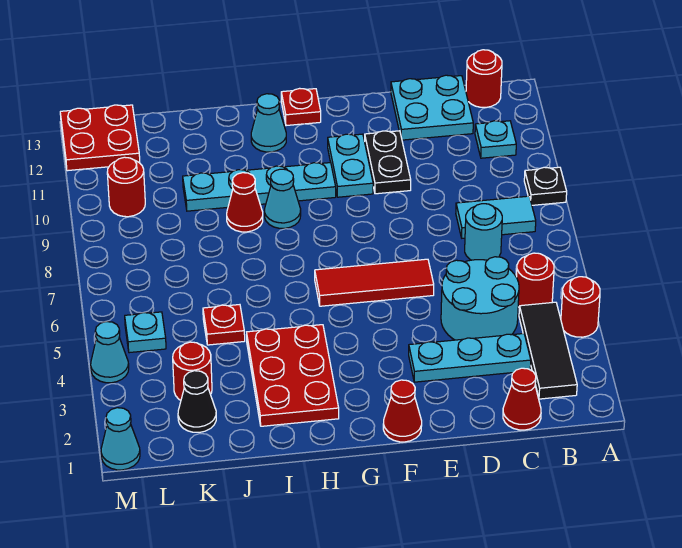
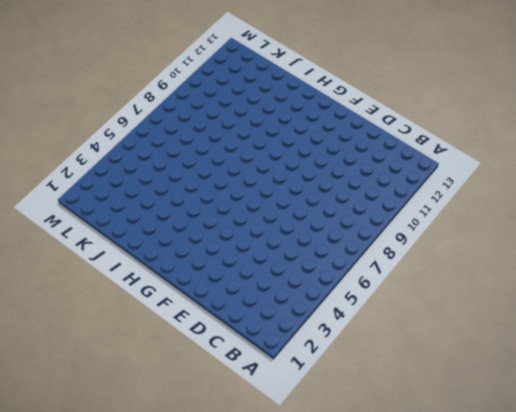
none -> red round brick A4 level 1
none -> black plate A9 level 1
none -> black tile B2:B4 level 1
none -> red round brick B5 level 1

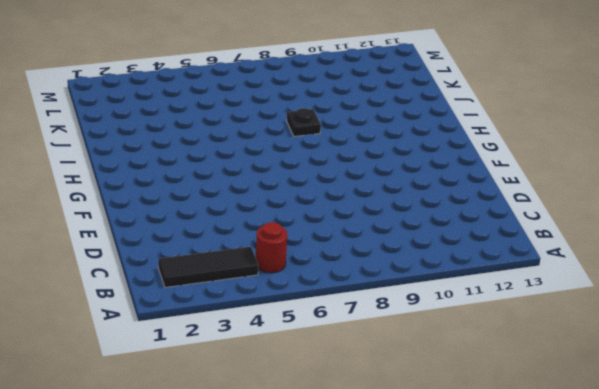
black plate I8 level 1 -> black plate A9 level 1
none -> red round brick A4 level 1
none -> cyan tile B8:C8 level 1
none -> cyan plate B11 level 1
none -> red round brick B13 level 1

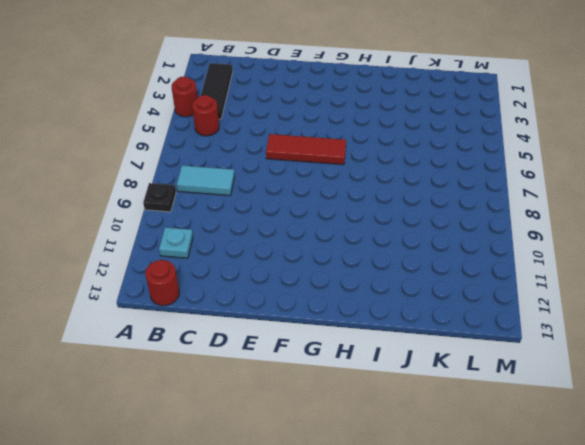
none -> red cone C1 level 1
none -> cyan plate C3:E3 level 1
none -> cyan round brick C4:D5 level 1
none -> cyan round brick C7 level 1

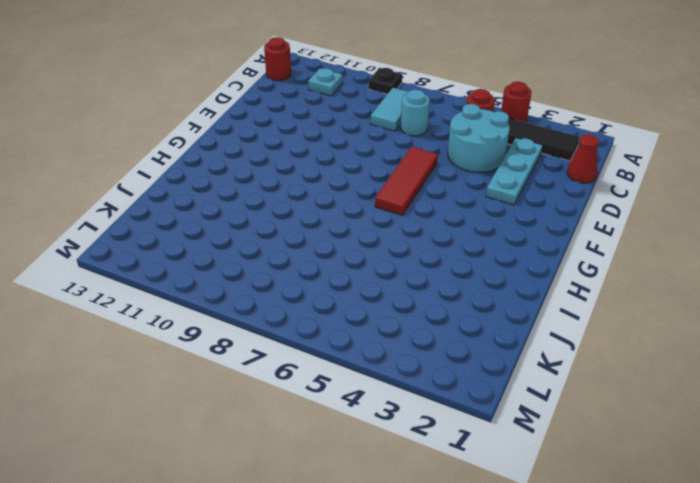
none -> cyan plate C12:D13 level 1
none -> black plate E10:E11 level 1
none -> red cone F1 level 1
none -> cyan plate F10:F11 level 1

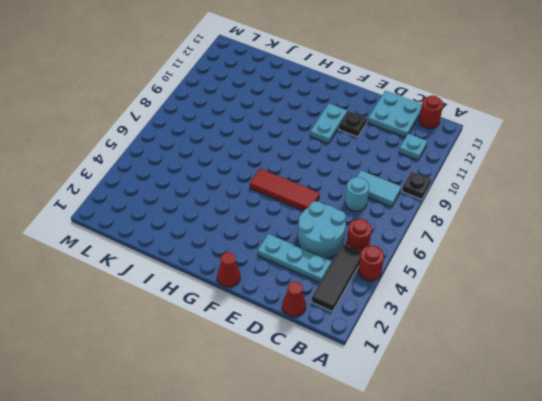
black plate E11 level 1 -> black plate E10:E11 level 1
none -> cyan plate G10:J10 level 1
none -> red plate G13 level 1
none -> red plate H2:I4 level 1
none -> cyan cone H9 level 1

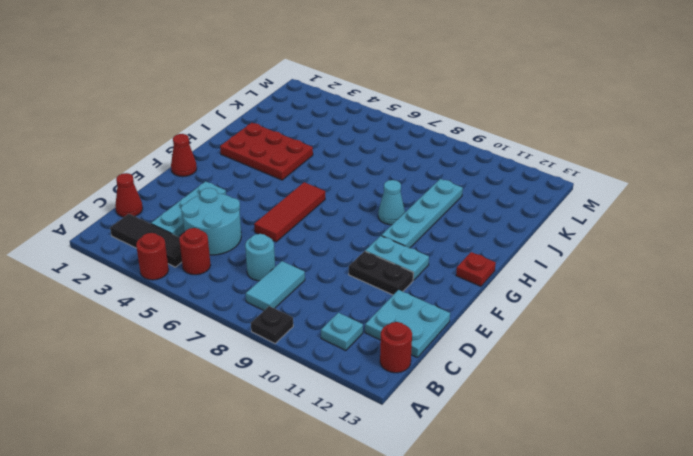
none -> cyan cone H12 level 1
none -> red cone I9 level 1
none -> red plate J5 level 1
none -> black cone K2 level 1

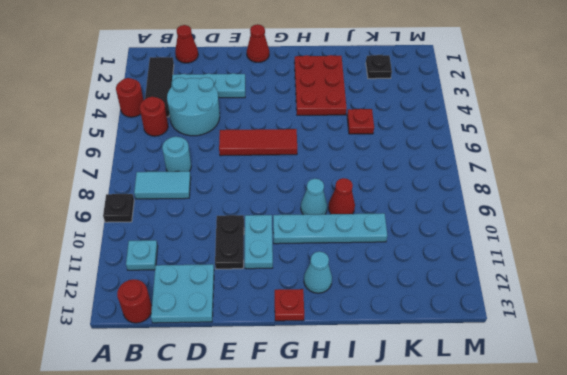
black plate K2 level 1 -> black cone K2 level 1
none -> red round brick K3 level 1
none -> cyan plate L5 level 1
none -> red round brick L10 level 1
none -> red plate L12:M13 level 1

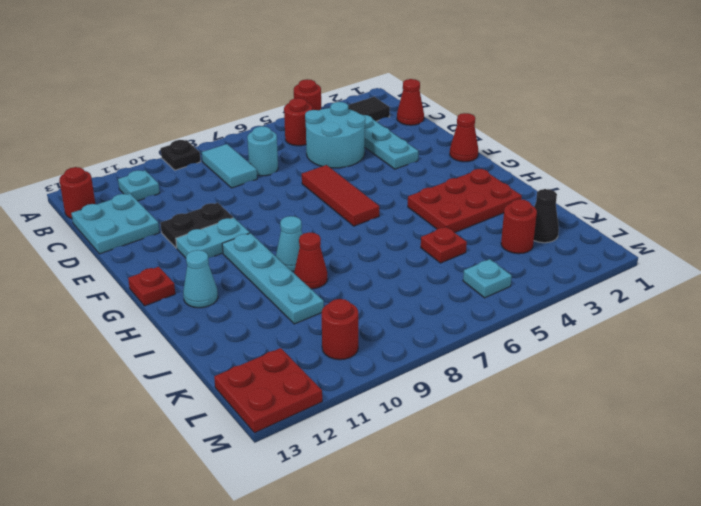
none -> cyan cone M1 level 1
none -> cyan cone M4 level 1

